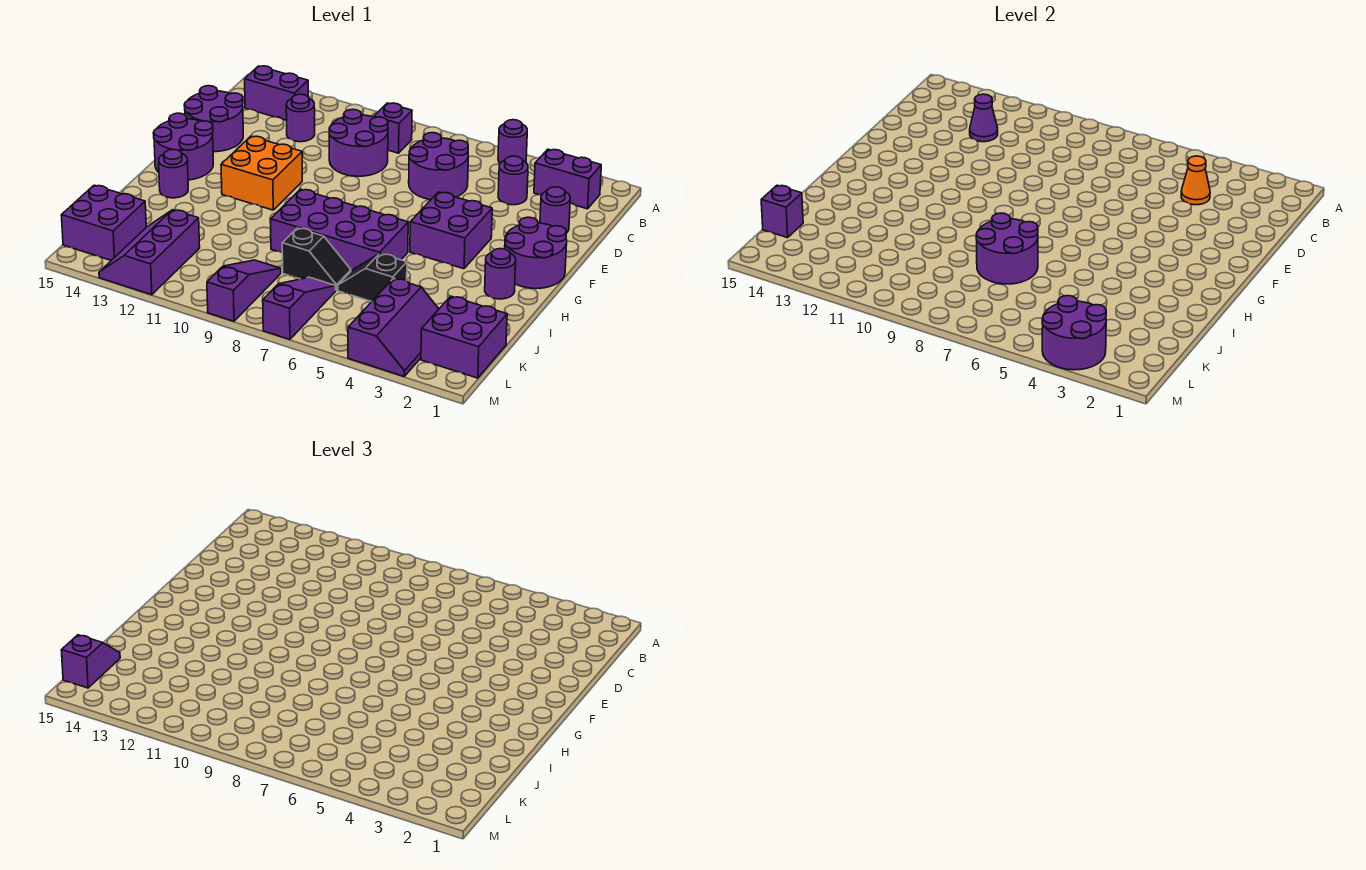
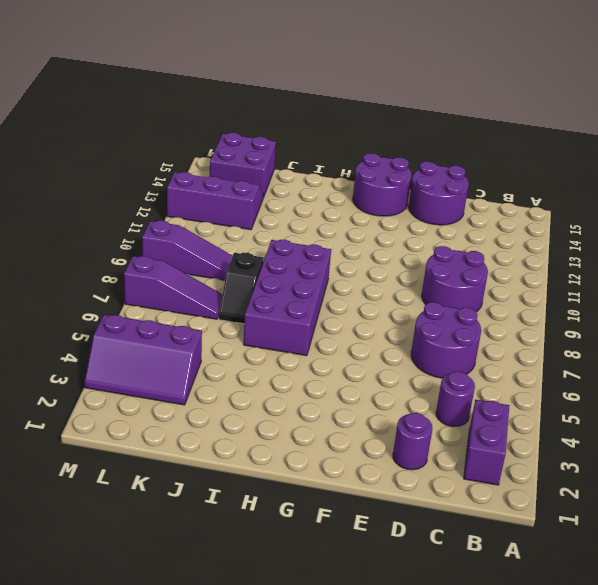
none -> purple round brick A5 level 1
none -> purple brick B9 level 1
none -> purple brick B13:B14 level 1
none -> purple round brick C12 level 1

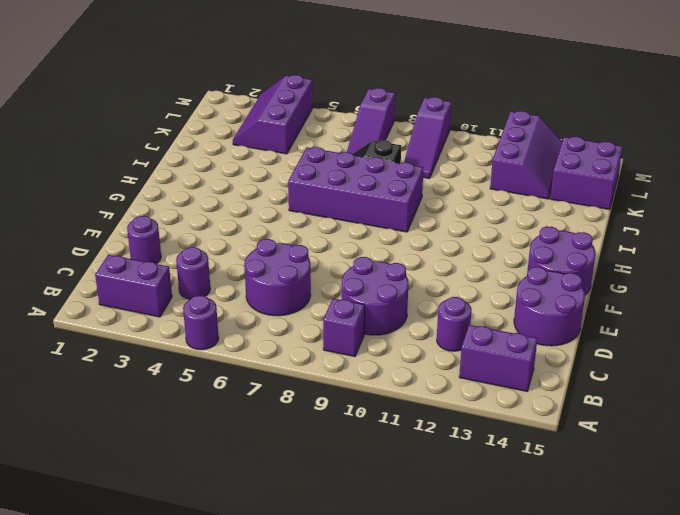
none -> purple round brick F1:G2 level 1
none -> purple brick F4:G5 level 1
none -> orange brick F11:G12 level 1
none -> purple round brick H2 level 1

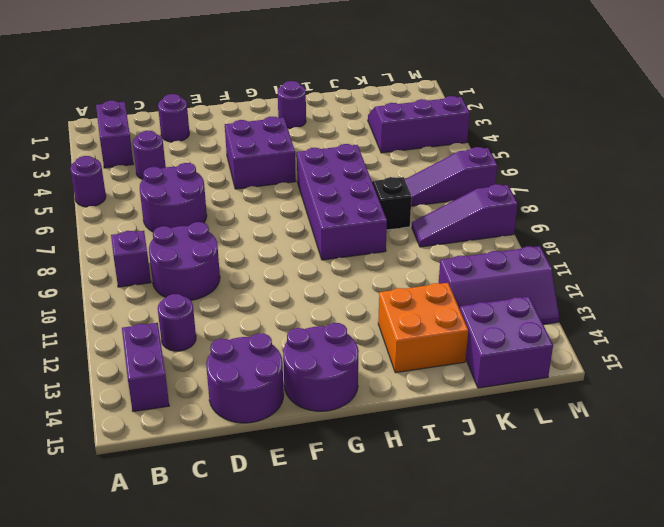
orange brick I13:J14 level 1 -> orange brick F11:G12 level 1
none -> purple round brick F1:G2 level 1
none -> purple round brick H14 level 1
none -> black slope J5:J6 level 1 top 5
none -> purple brick K1:L2 level 1

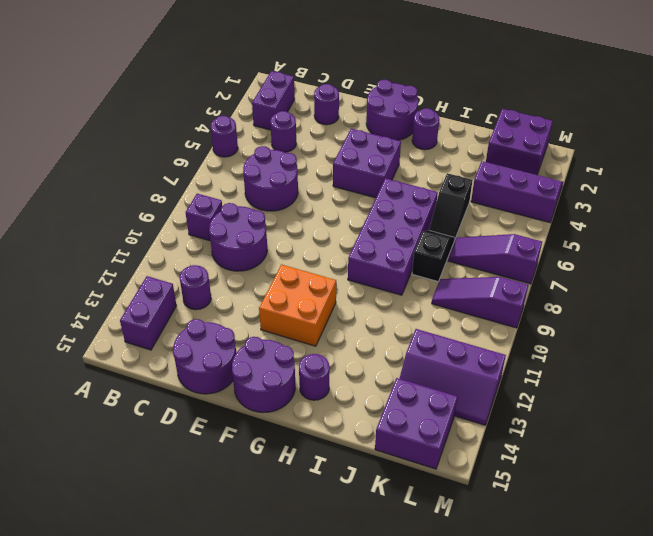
none -> orange cone C4 level 2
none -> purple cone C12 level 2
none -> purple round brick I7:J8 level 2
none -> purple brick K15 level 2

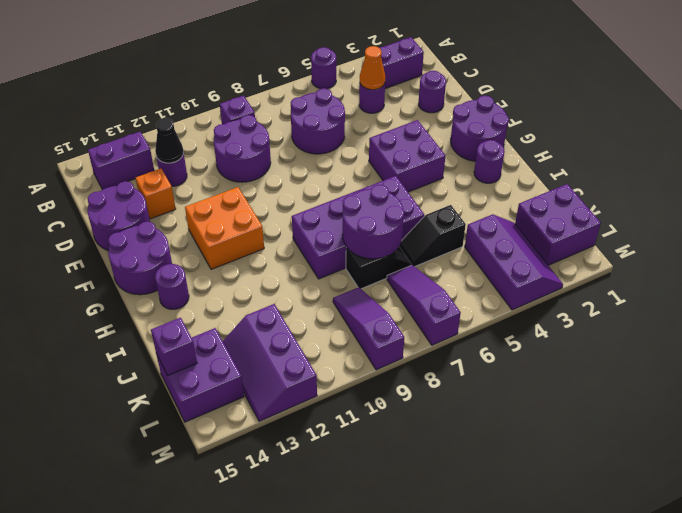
black cone C12 level 2 -> purple cone C12 level 2
orange brick D13 level 1 -> none
none -> purple round brick L3:M4 level 2
none -> purple slope K15:L15 level 3 top L

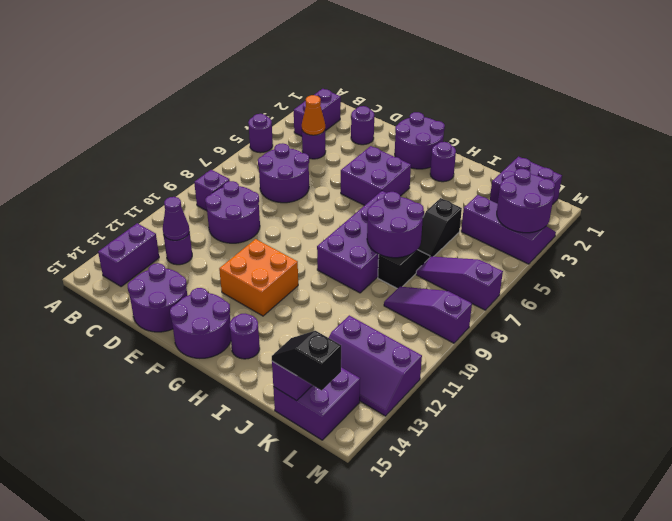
black slope K15:L15 level 3 top L -> purple slope K15:L15 level 3 top L

